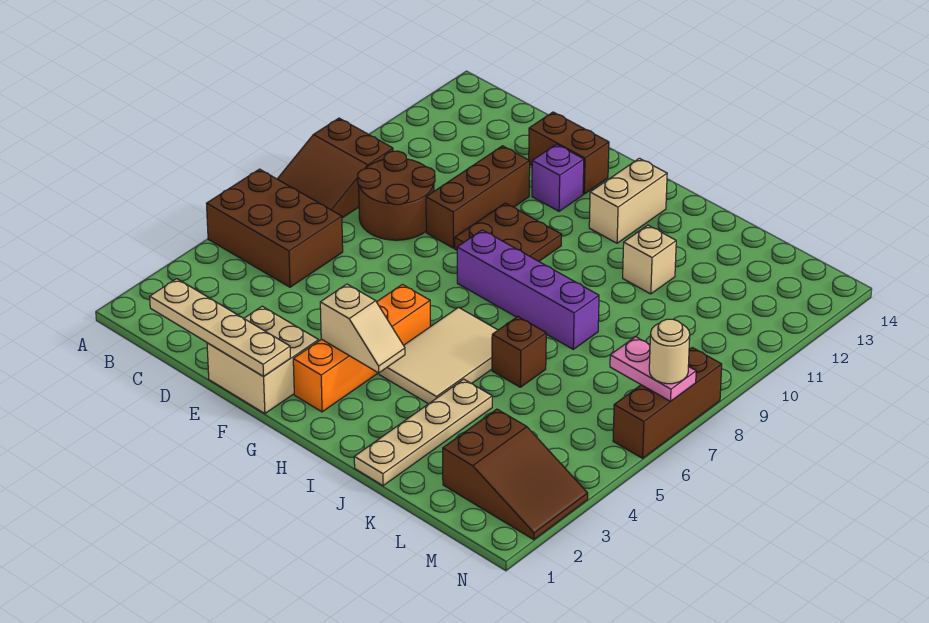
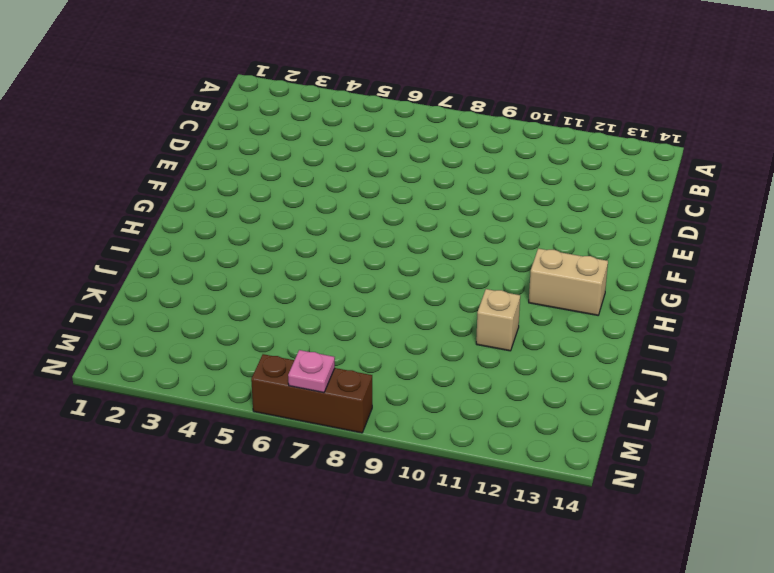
pink plate N7 level 2 -> pink plate M7:N7 level 2
none -> brown brick A5:C6 level 1
none -> brown slope A7:B9 level 1 top 9
none -> brown round brick C8:D9 level 1

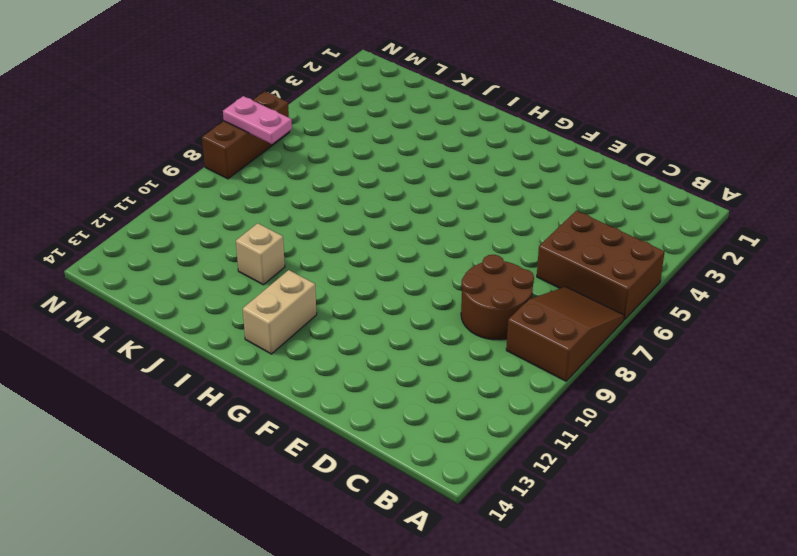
none -> tan brick E1:F2 level 1
none -> brown brick E9:E11 level 1
none -> brown brick E13:F13 level 1

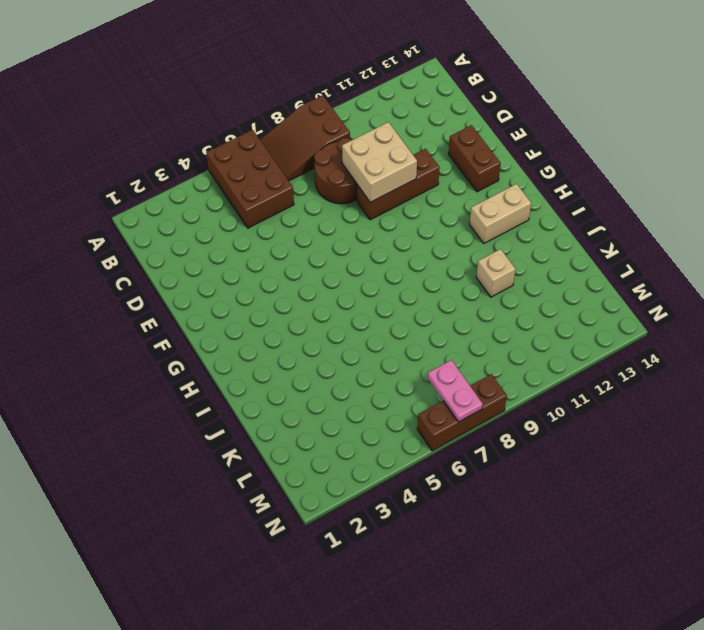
tan brick D9:E10 level 2 -> tan brick E1:F2 level 1
none -> brown plate F9:G10 level 1
none -> purple brick F12 level 1
none -> orange brick G2:G5 level 1

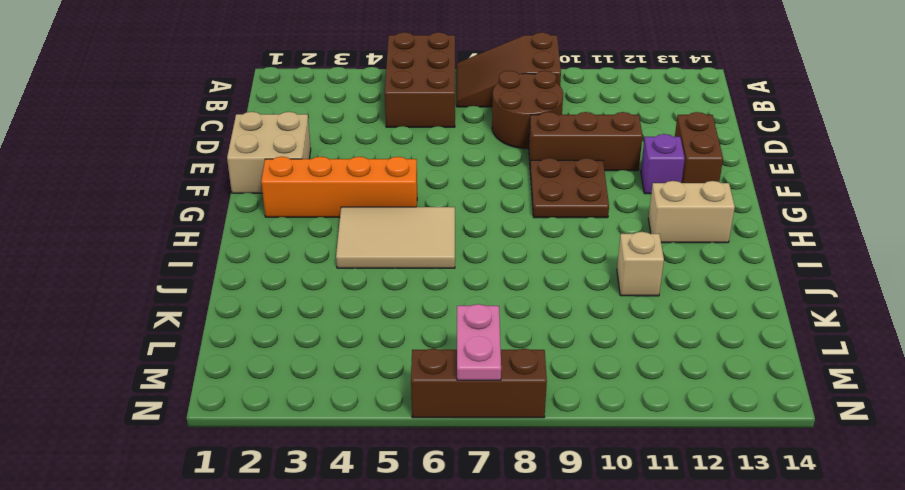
none -> purple brick G8:J8 level 1
none -> tan plate J1:J4 level 1
none -> brown brick J6 level 1

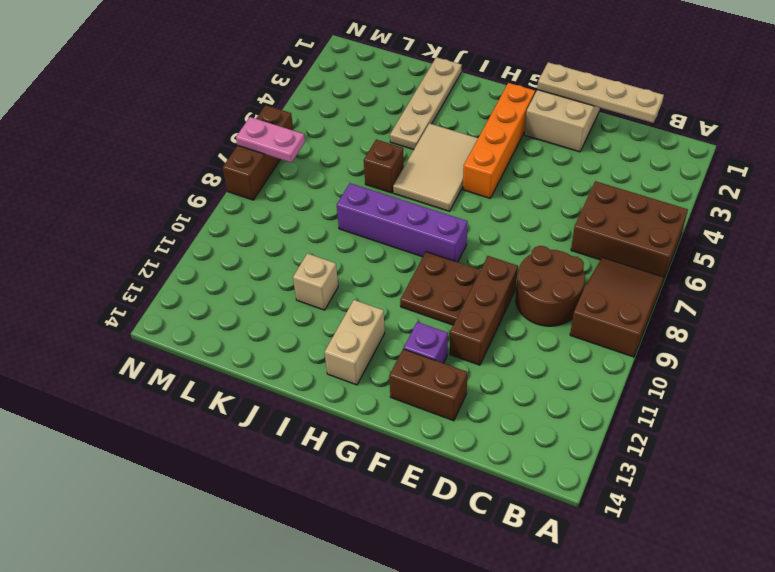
none -> brown slope L2:N3 level 1 top L
none -> tan slope G3:H3 level 2 top G
none -> tan round brick N7 level 3

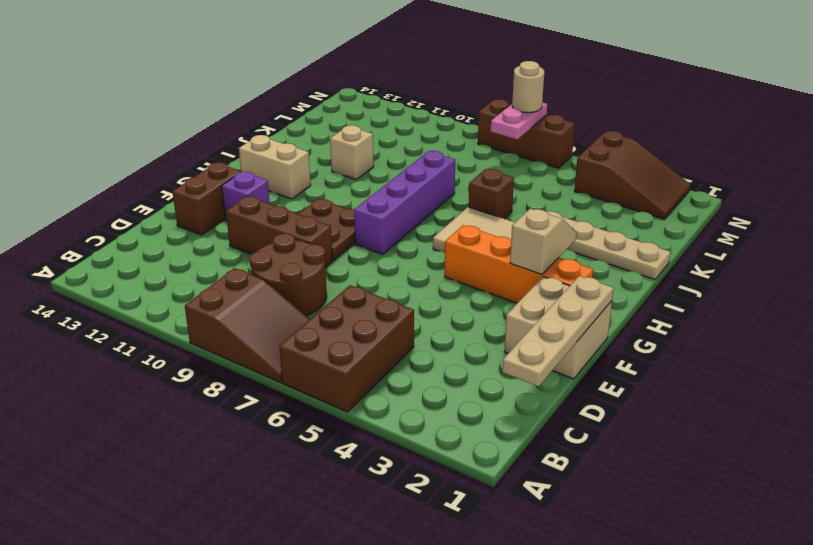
brown slope M2:N4 level 1 top 4 -> brown slope L2:N3 level 1 top L

